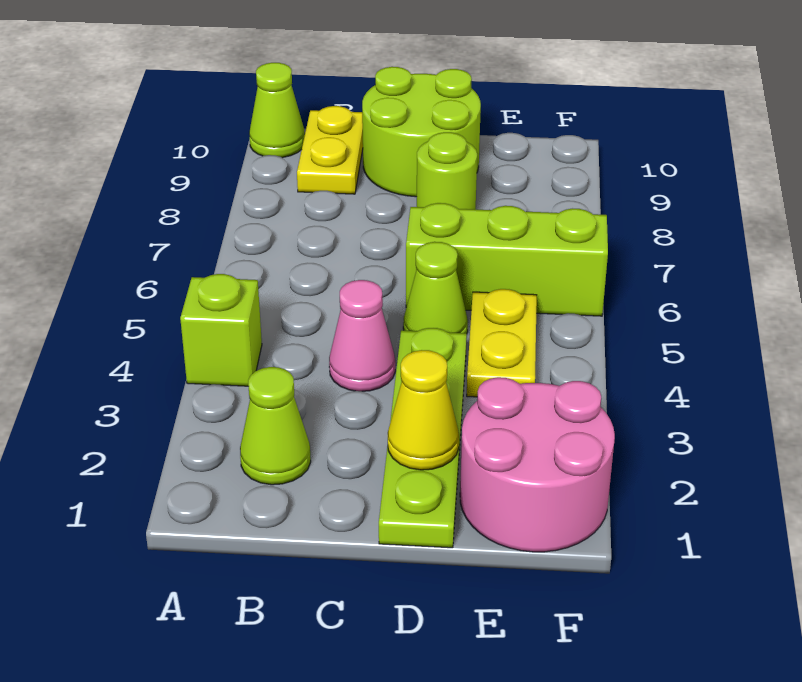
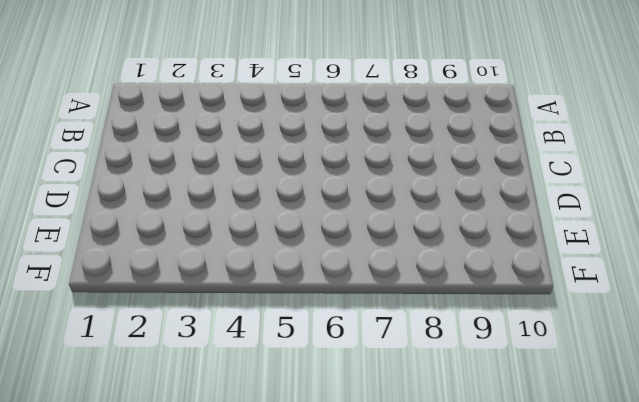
none -> lime brick A4 level 1
none -> lime cone A10 level 1
none -> lime cone B2 level 1

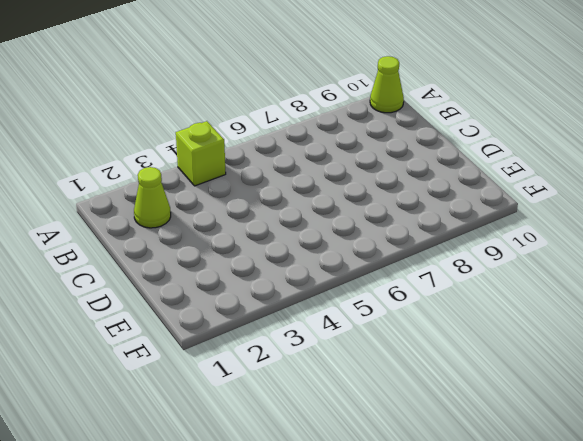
none -> yellow plate B9:B10 level 1
none -> pink cone C4 level 1
none -> lime round brick C9:D10 level 1

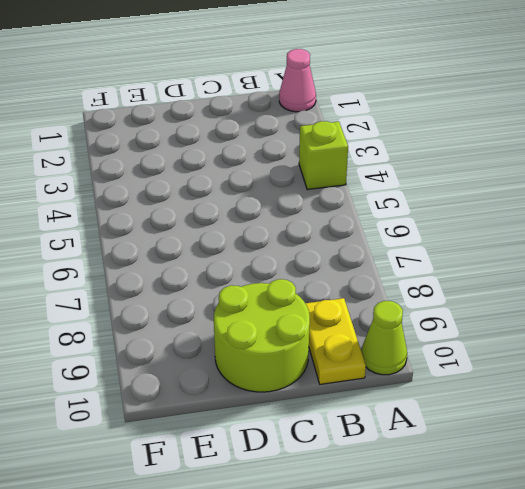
pink cone A1 level 1 -> pink cone C4 level 1
none -> lime cone B2 level 1
none -> lime plate D1:D4 level 1
none -> lime cone D5 level 1

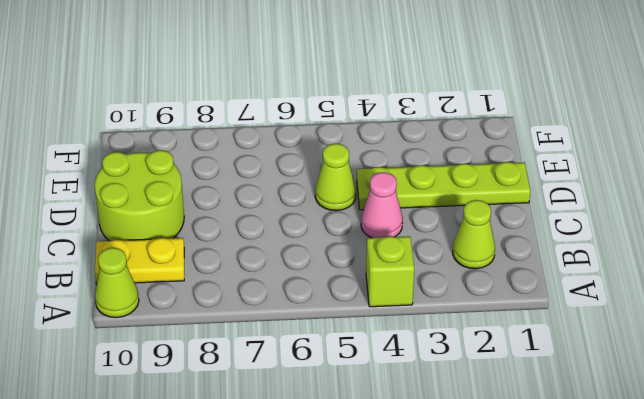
none -> lime brick D6:F6 level 1
none -> lime round brick D8 level 1
none -> pink round brick E1:F2 level 1

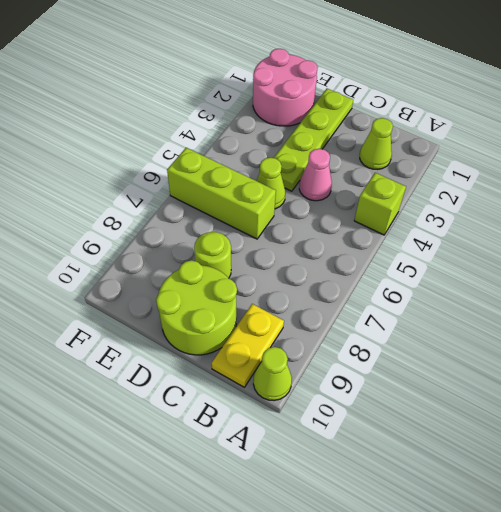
none -> yellow plate E4:E5 level 1
none -> yellow cone D2 level 2

